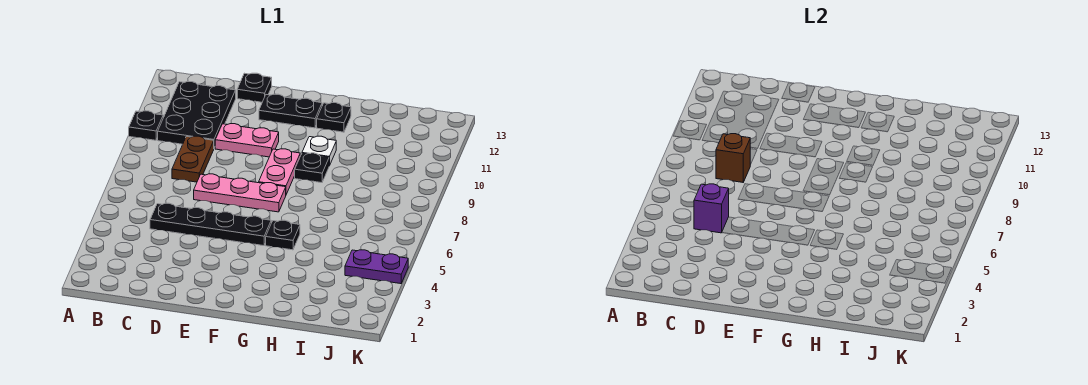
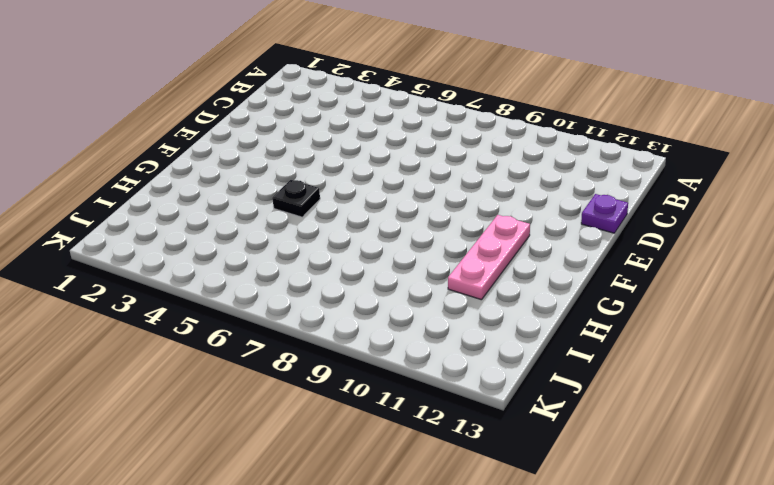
purple plate D13 level 1 -> black plate D13 level 1
pink plate F11:H11 level 1 -> pink plate D7:F7 level 1
none -> black plate A10 level 1
none -> black plate B10:C12 level 1
none -> black plate C5:F5 level 1

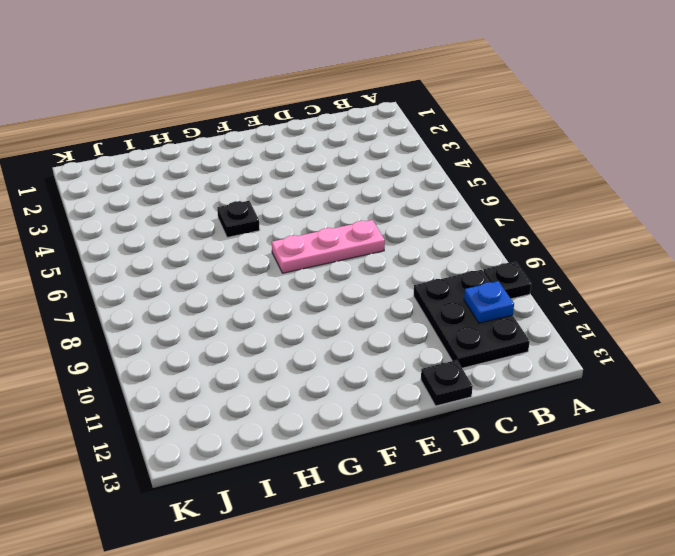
blue plate B11 level 2 -> none
none -> black plate C5:F5 level 1
none -> brown plate C8:C9 level 1
none -> pink plate D10:E10 level 1

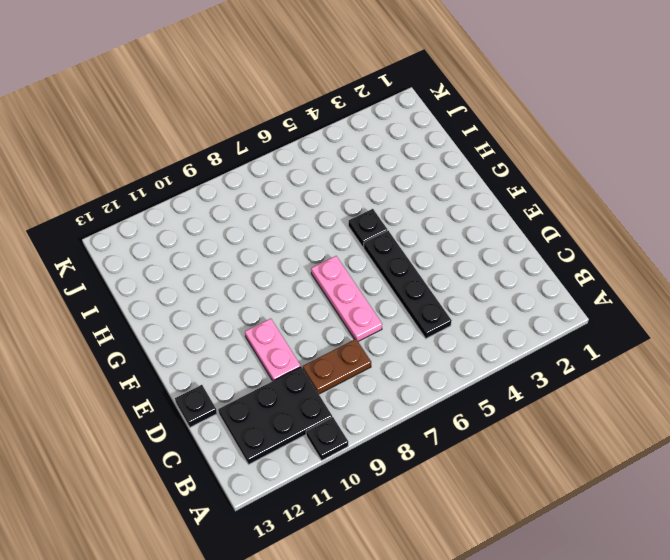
none -> black plate E12:F12 level 1
none -> pink plate F8:F9 level 1
none -> black plate G9 level 1

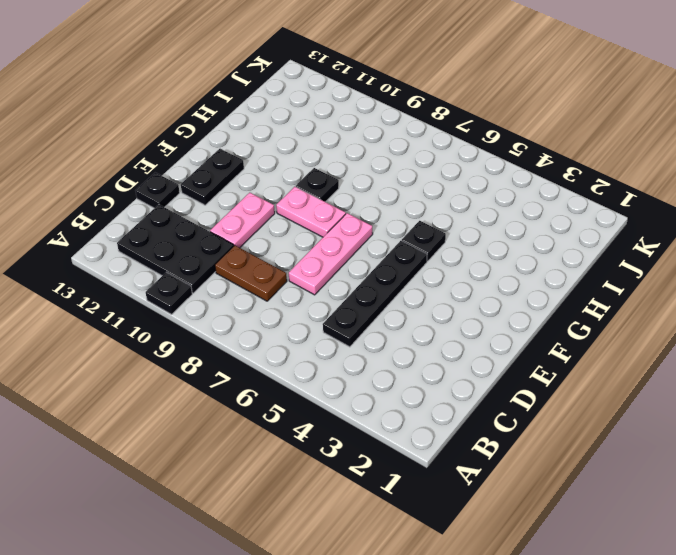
none -> white plate G10 level 1
none -> black plate G12 level 1
none -> purple plate J4:K4 level 1

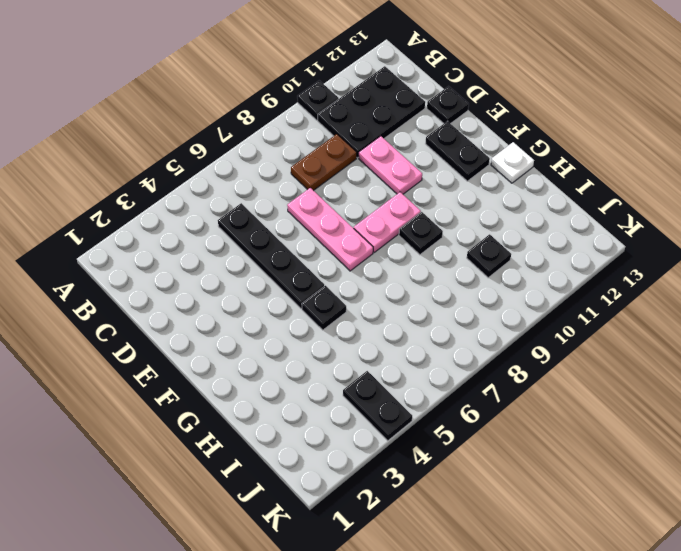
white plate G13 level 1 -> white plate G10 level 1
black plate I10 level 1 -> black plate G12 level 1
black plate J4:K4 level 1 -> purple plate J4:K4 level 1
none -> purple brick C5 level 2
none -> brown brick C8 level 2

